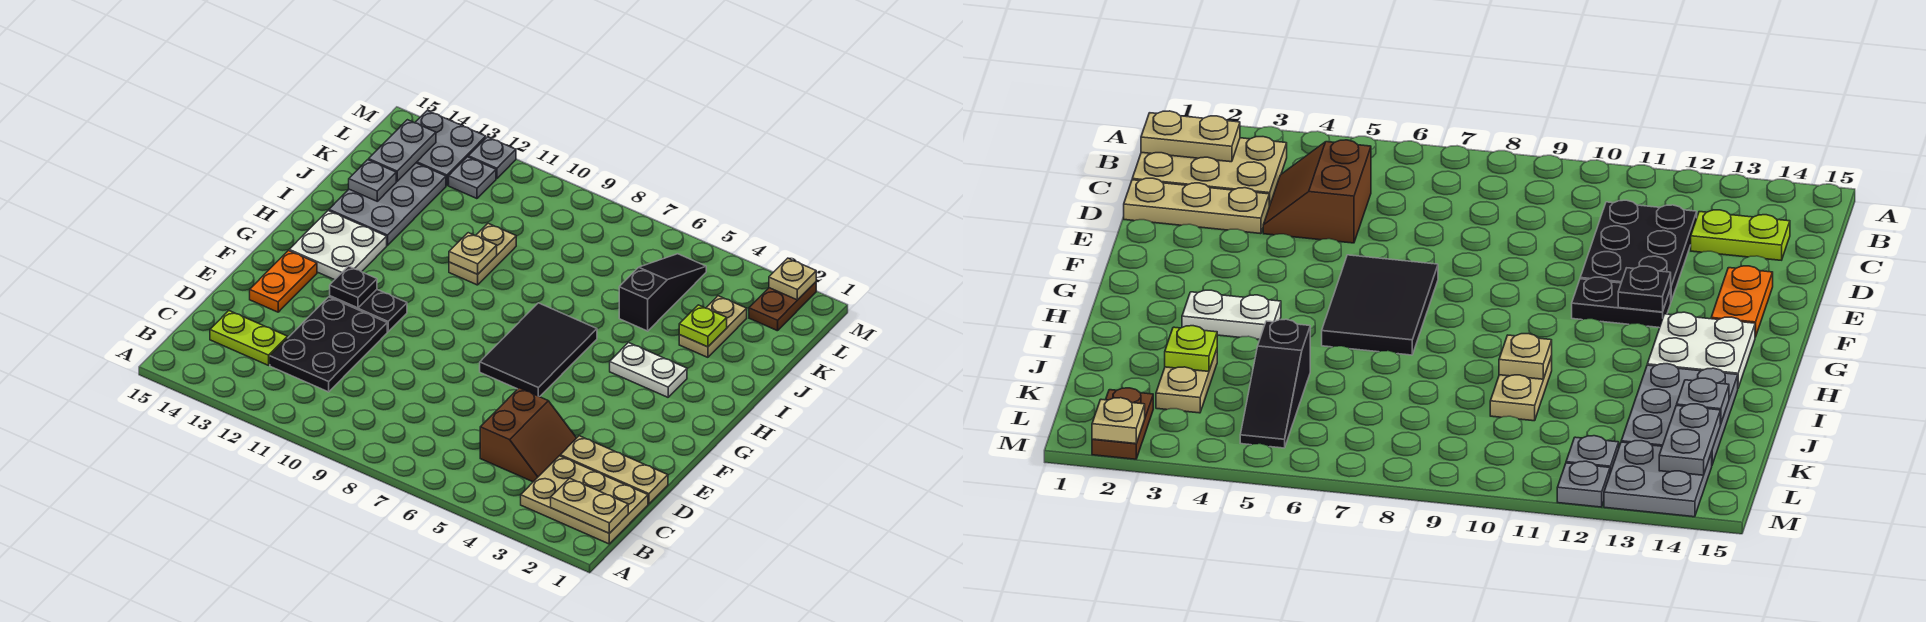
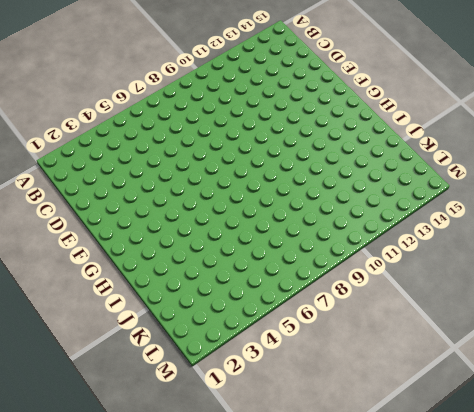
none -> tan plate B1:C3 level 1
none -> brown slope C4:D5 level 1 top 5
none -> black plate C11:E12 level 1

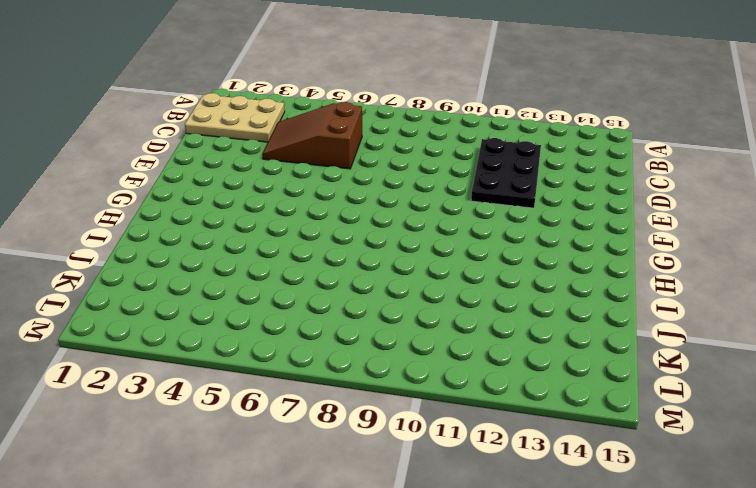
brown slope C4:D6 level 1 top 6 -> brown slope C4:D5 level 1 top 5
none -> lime plate C13:C14 level 1
none -> tan plate D1:D3 level 1
none -> orange plate E14:F14 level 1

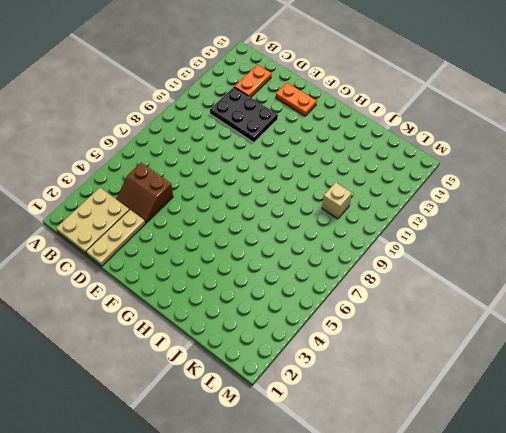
orange plate C13:C14 level 1 -> lime plate C13:C14 level 1
tan brick K10 level 1 -> none
none -> black tile F6:H7 level 1
none -> black plate F11:F12 level 1
none -> white plate G13:H14 level 1

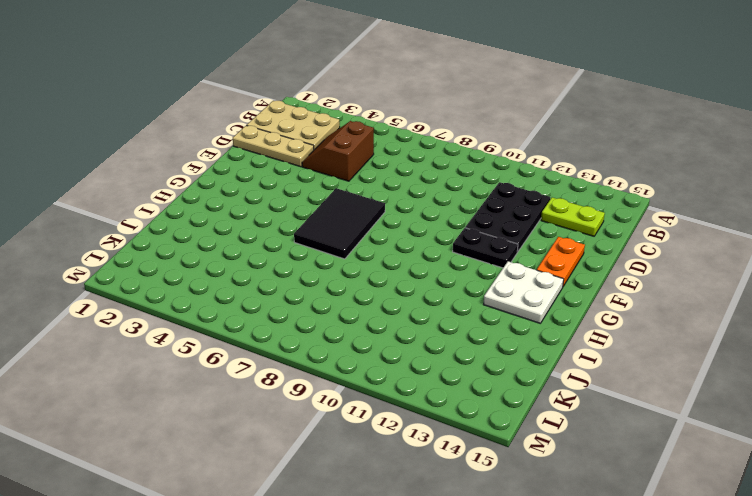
none -> white plate H3:H4 level 1
none -> tan plate I10:J10 level 1
none -> grey plate I13:K14 level 1

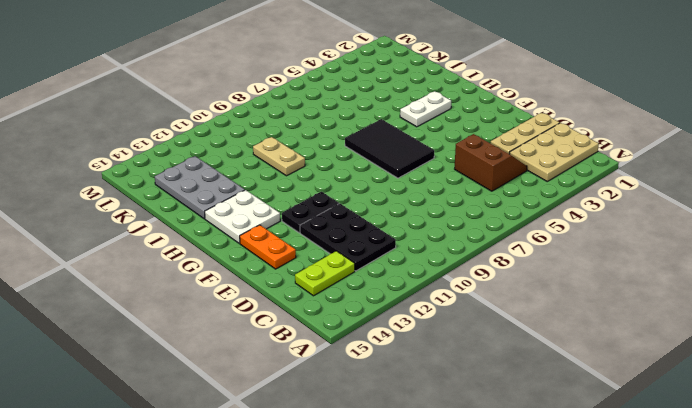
none -> tan plate J3:K3 level 1
none -> black slope J5:L5 level 1 top J
none -> brown plate L2:M2 level 1

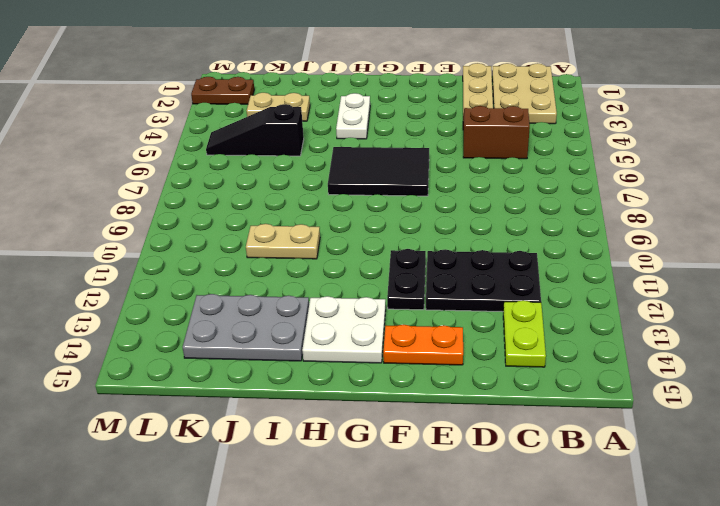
none -> grey plate L12 level 1
none -> grey plate L13:M14 level 1
none -> grey plate M12 level 1

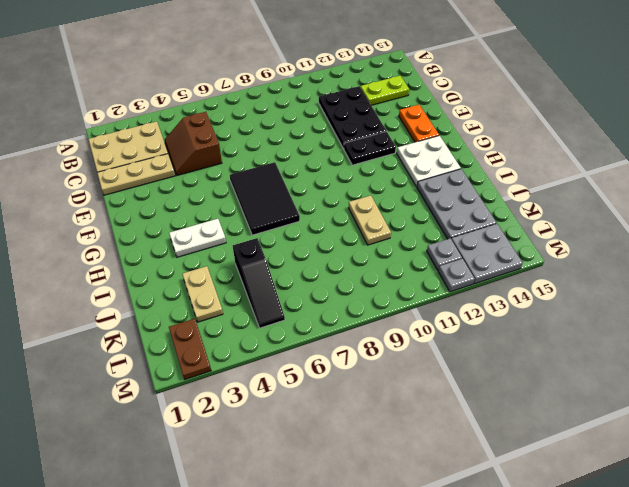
none -> tan plate B1:B2 level 2
none -> black plate F12 level 2
none -> tan plate I10 level 2

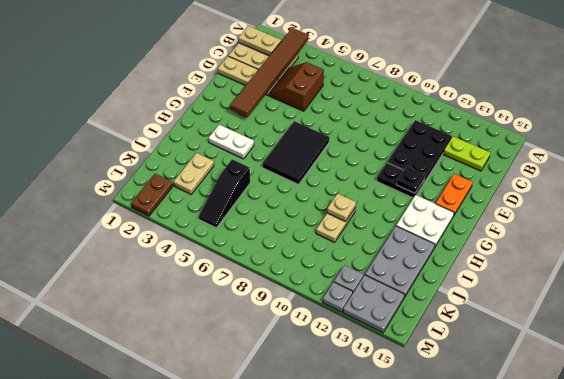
brown tile A3:F3 level 2 -> none
none -> lime plate J3 level 2
none -> grey plate J14 level 2
none -> grey plate K14:L14 level 2

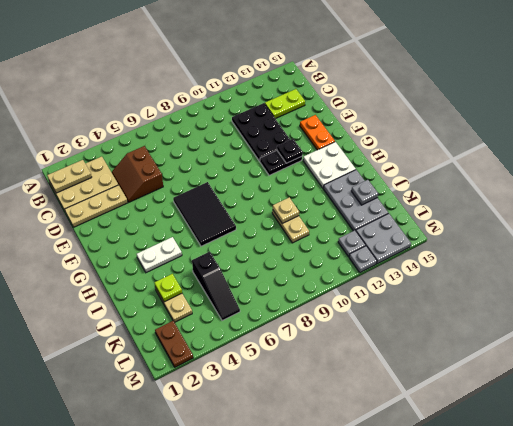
none -> grey plate K14:L14 level 2
none -> tan plate M2 level 2

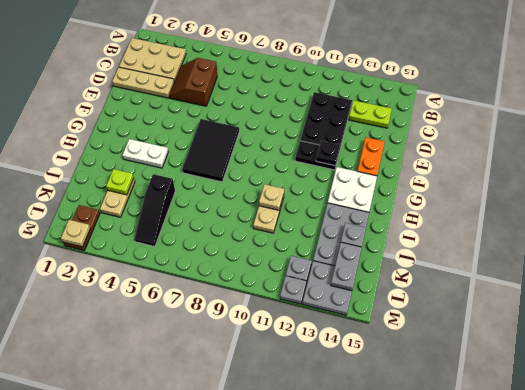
none -> tan plate B1:B2 level 2

